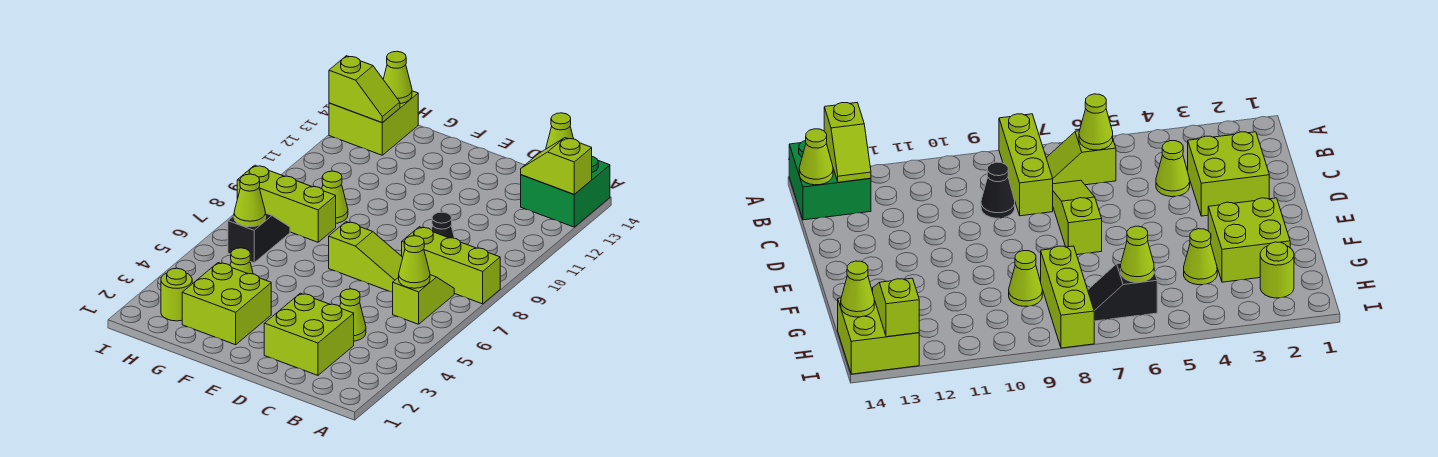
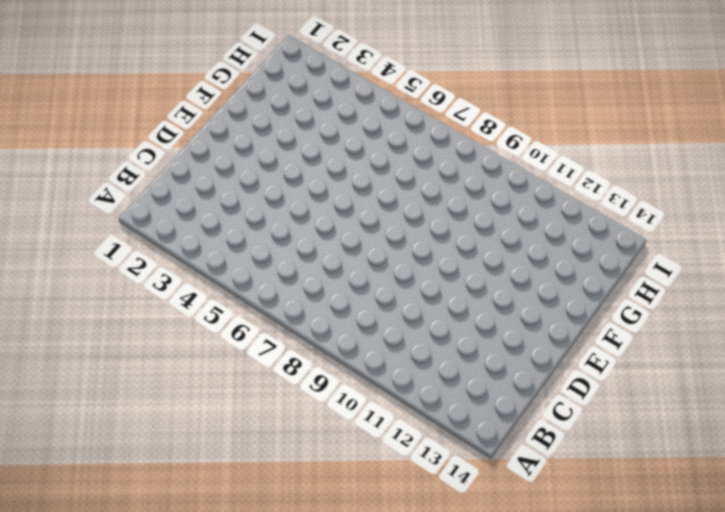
none -> lime brick A8:C8 level 1
none -> green brick A13:B14 level 1
none -> lime slope B6:B7 level 1 top 6

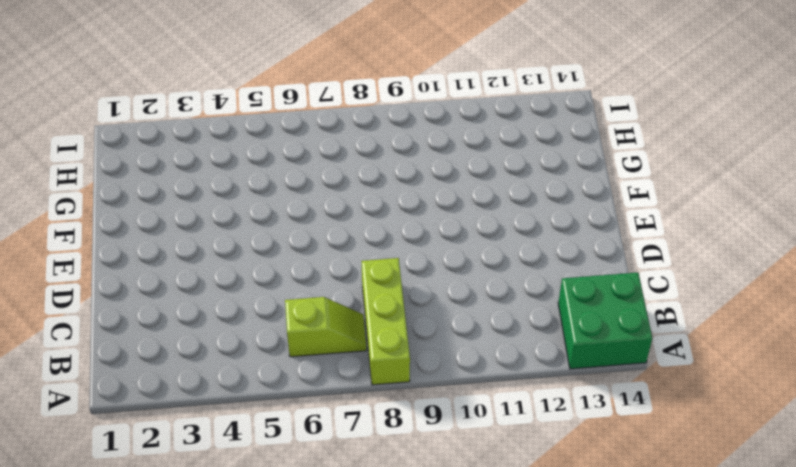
none -> lime brick C2:D3 level 1
none -> lime cone C4 level 1
none -> lime slope C7:E7 level 1 top E

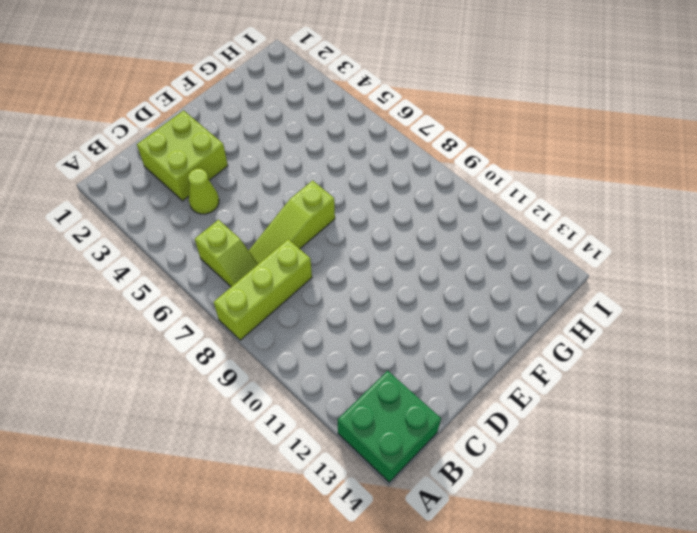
none -> black cone C9 level 1
none -> lime brick F2:G3 level 1
none -> lime cone G4 level 1

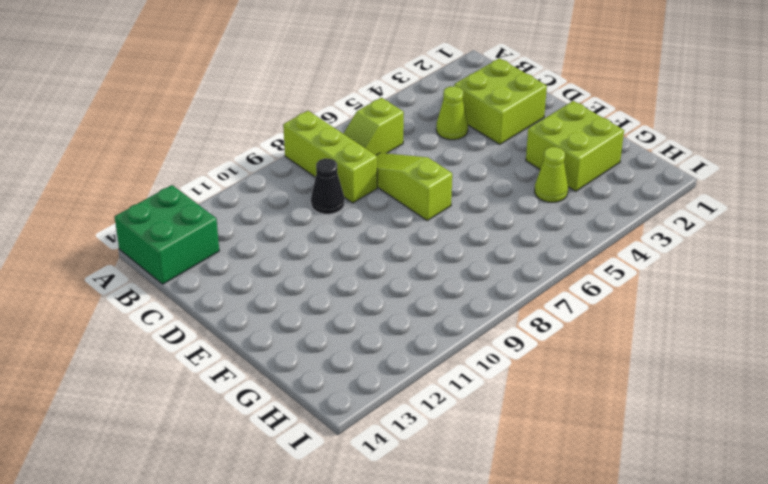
none -> lime brick G8:I8 level 1
none -> lime cone G9 level 1
none -> lime round brick H2 level 1

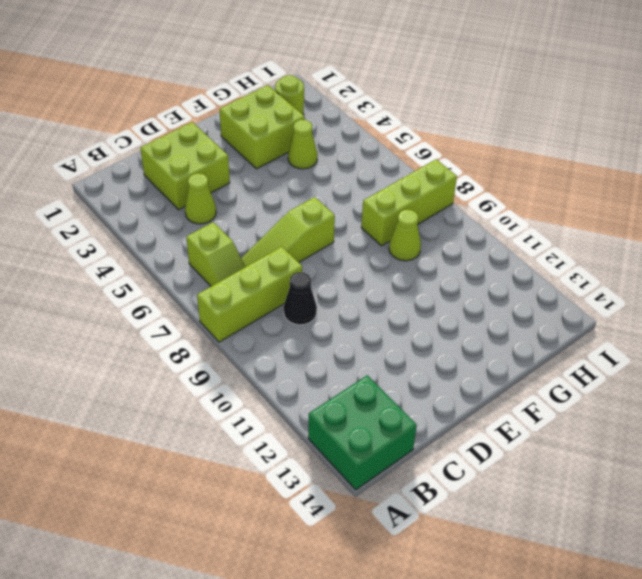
none -> black slope H6:H7 level 1 top 6
none -> lime brick H13:I14 level 1
none -> lime slope A13:B13 level 2 top A

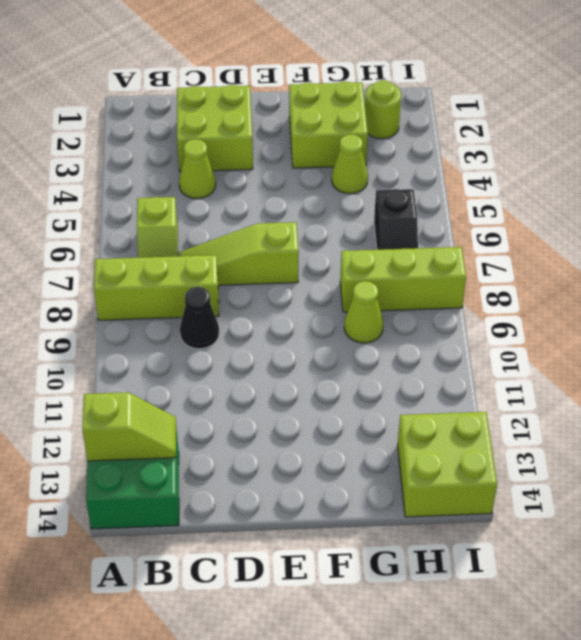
none -> lime cone B6 level 2
none -> lime cone B14 level 2
none -> lime cone H6 level 2

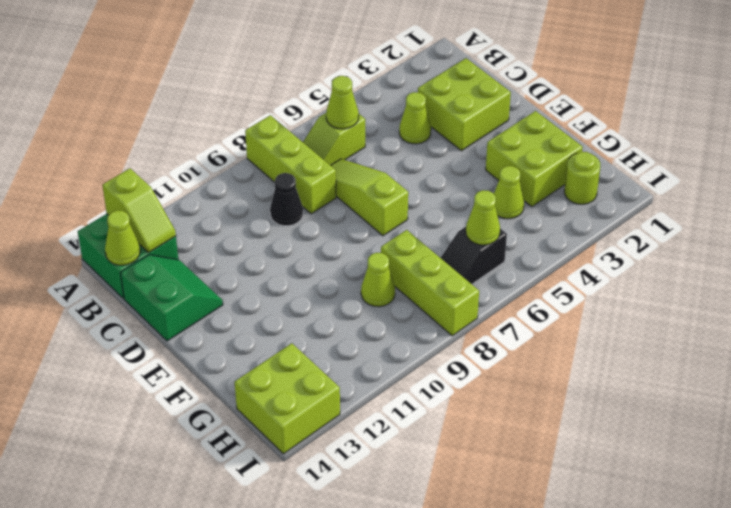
green slope C13:D14 level 1 top 14 -> none
none -> lime slope H13:I13 level 2 top I
none -> lime cone H14 level 2

